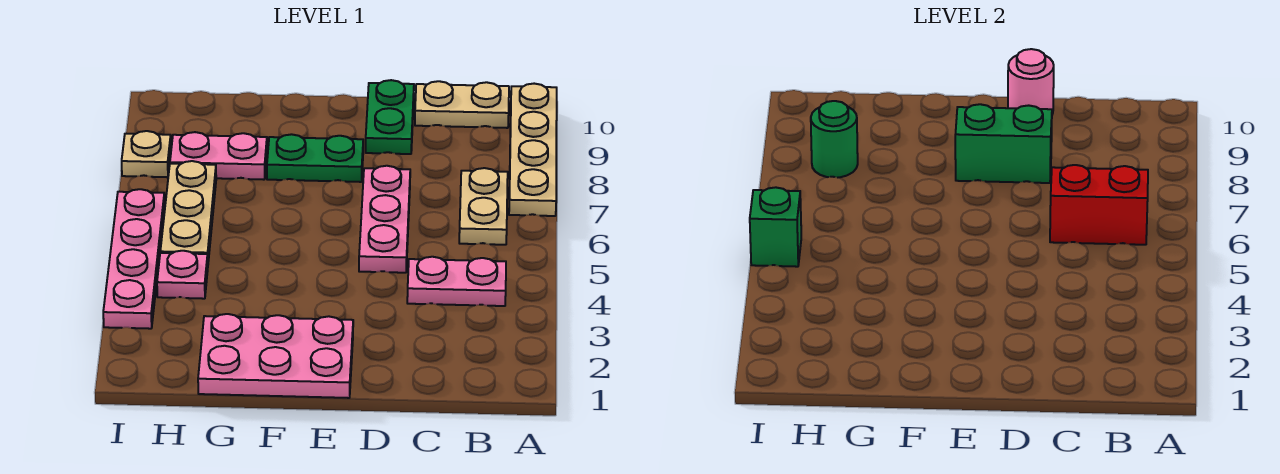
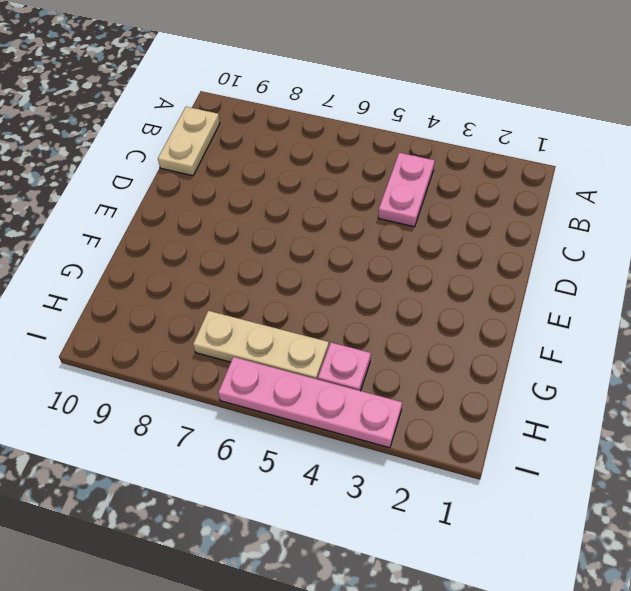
none -> tan plate A7:A10 level 1
none -> tan plate B6:B7 level 1
none -> pink plate D5:D7 level 1

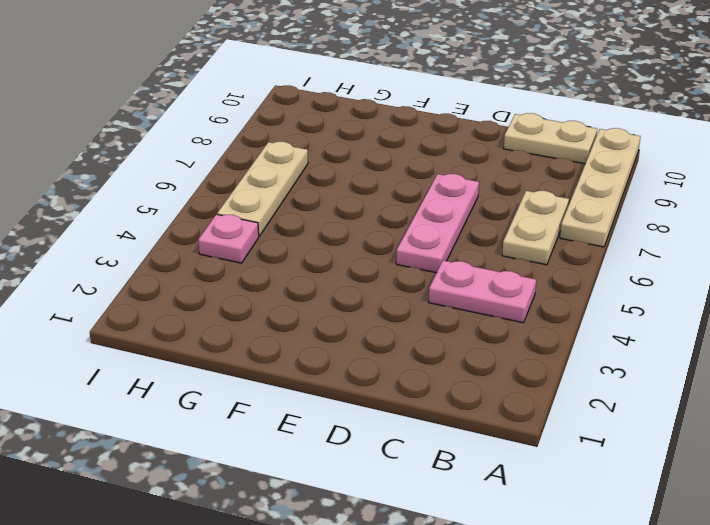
none -> green plate D9:D10 level 1
none -> pink plate E1:G2 level 1
none -> green plate E8:F8 level 1

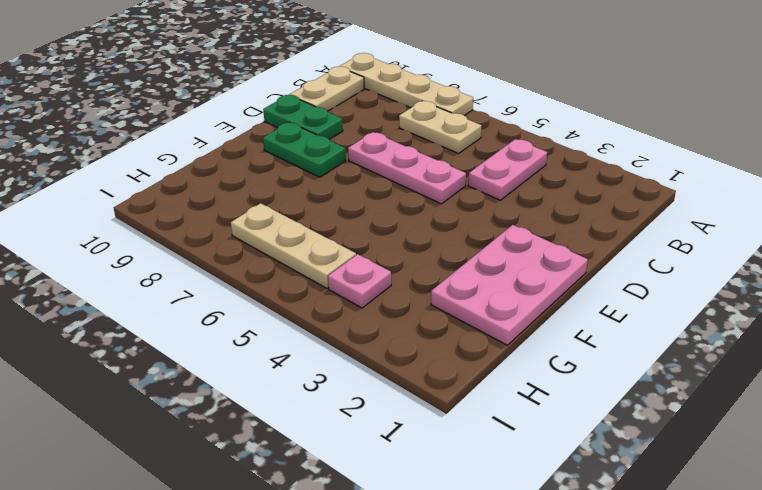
green plate E8:E9 level 1 -> green plate E8:F8 level 1
none -> pink plate G8:H8 level 1
none -> pink plate I3:I6 level 1
none -> tan plate I8 level 1

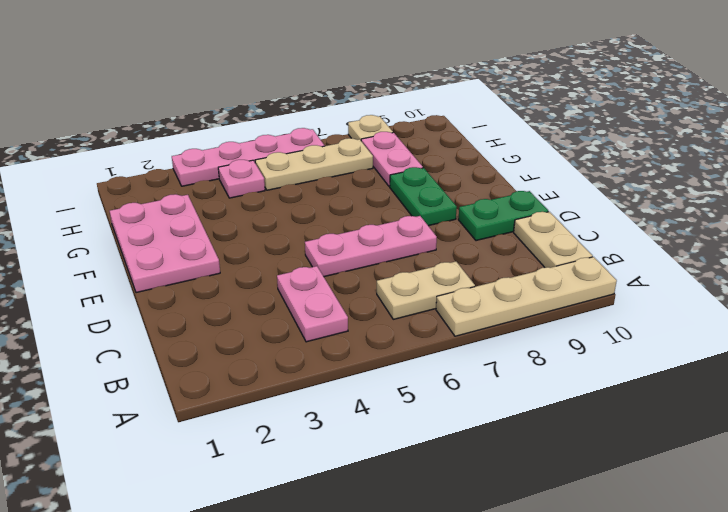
none -> red brick B6:C6 level 2
none -> green brick D8:E8 level 2
none -> pink round brick D10 level 2

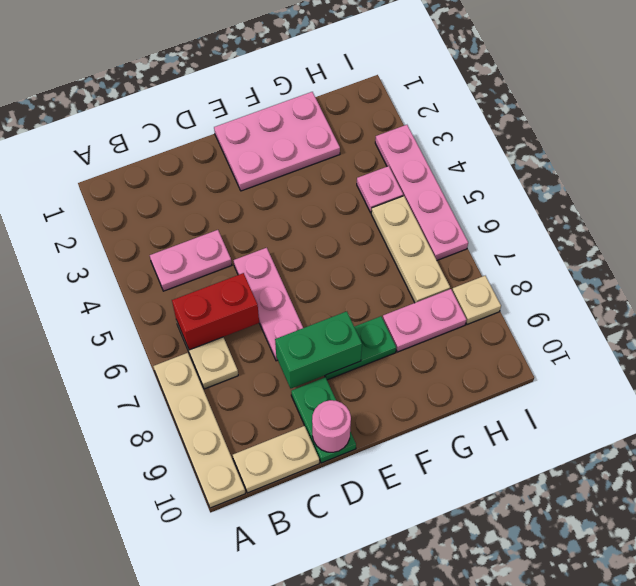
none -> green round brick H8 level 2
none -> green brick I5 level 2

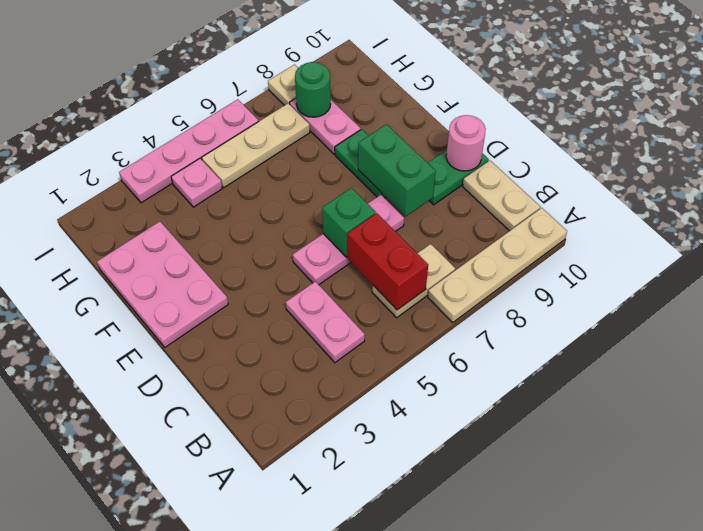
green brick D6 level 2 -> green brick I5 level 2

